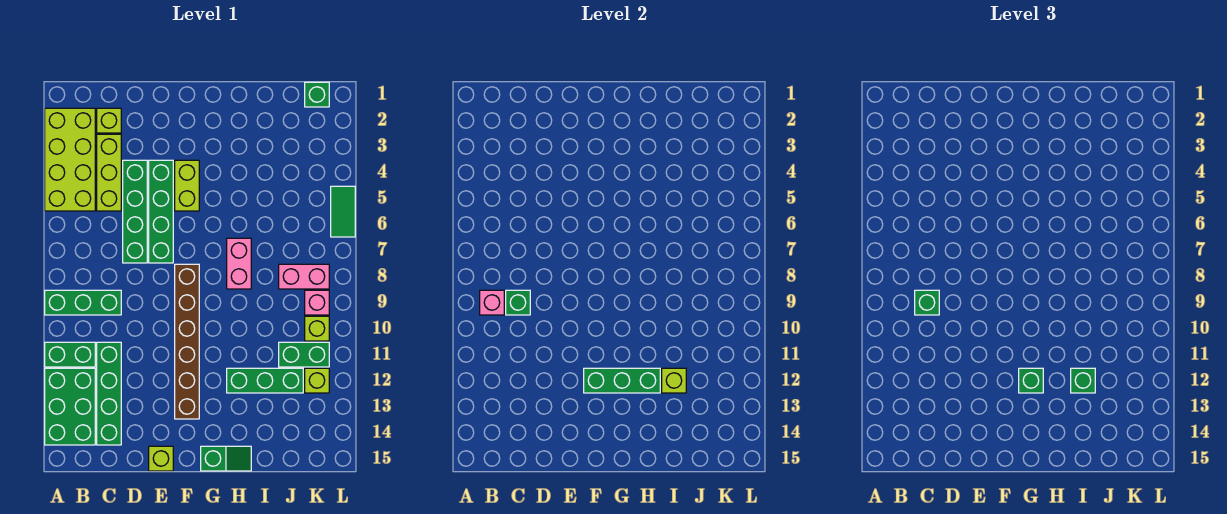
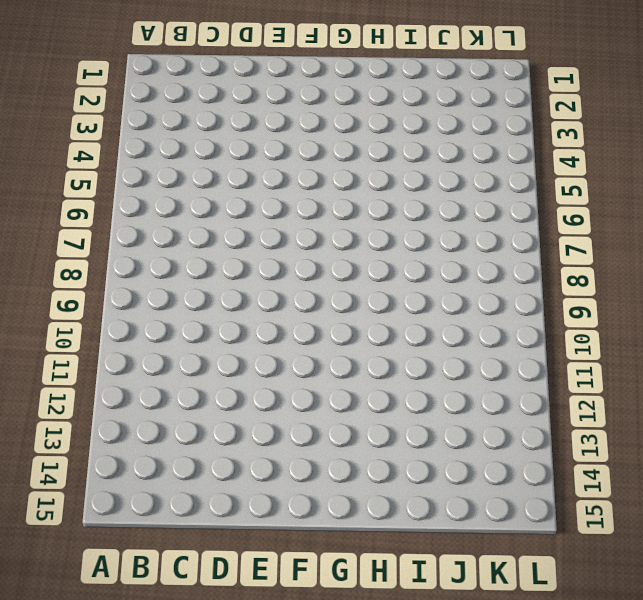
none -> lime brick A2:B5 level 1
none -> green brick A9:C9 level 1
none -> green brick A11:B11 level 1

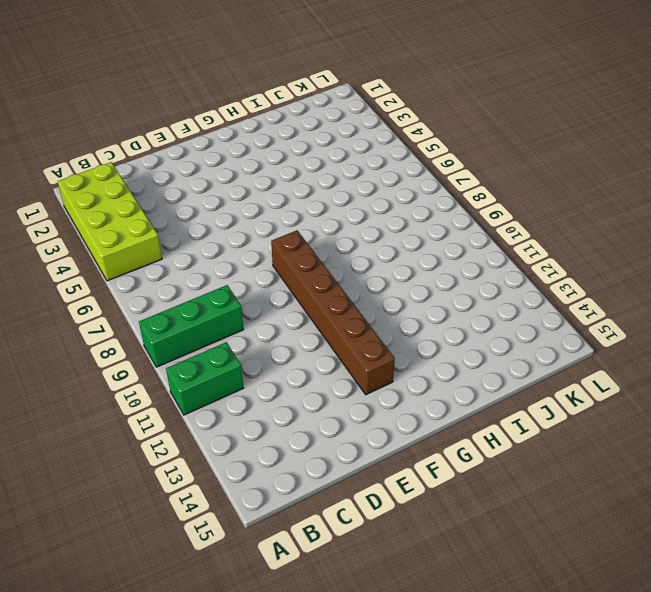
none -> green brick A12:B14 level 1
none -> lime brick C2 level 1
none -> lime brick C3:C5 level 1

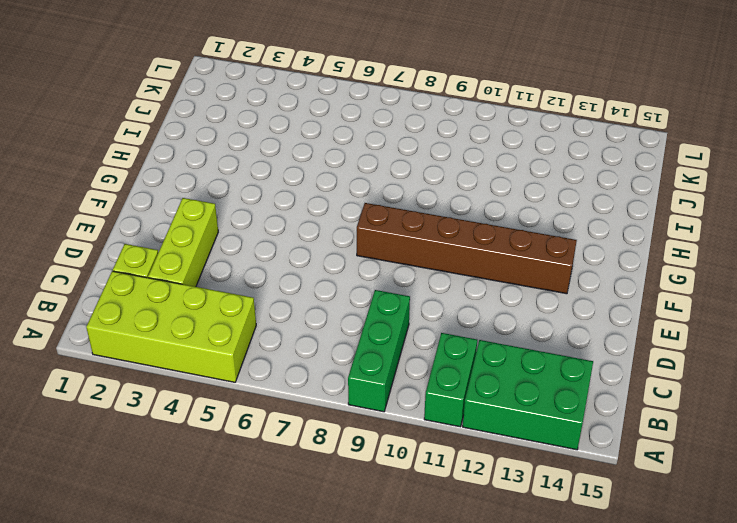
lime brick C3:E3 level 1 -> lime brick C3:C5 level 1
none -> green brick C11:C14 level 1
none -> green brick D4:D7 level 1
none -> green brick E4:E7 level 1

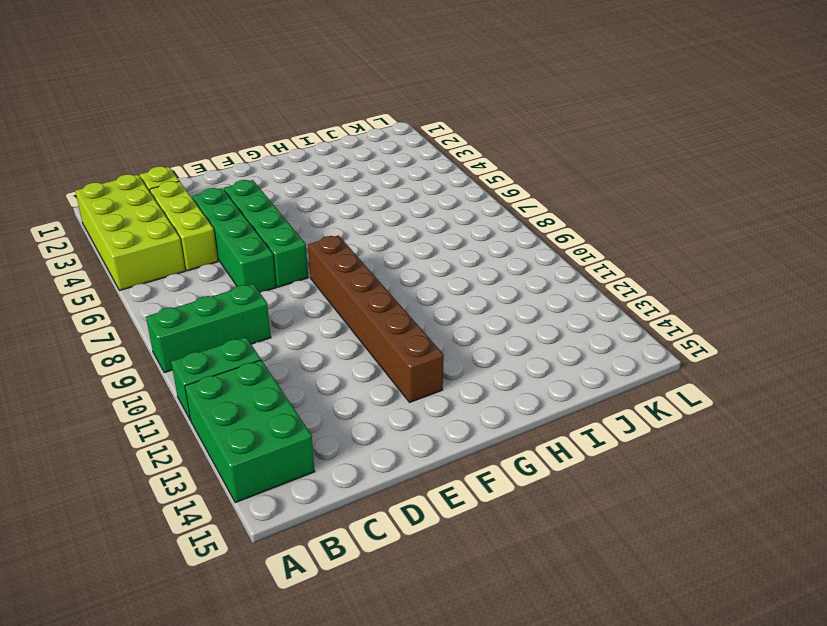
none -> green brick C11:C14 level 1
none -> lime brick E15 level 1
none -> lime brick F4:F5 level 1

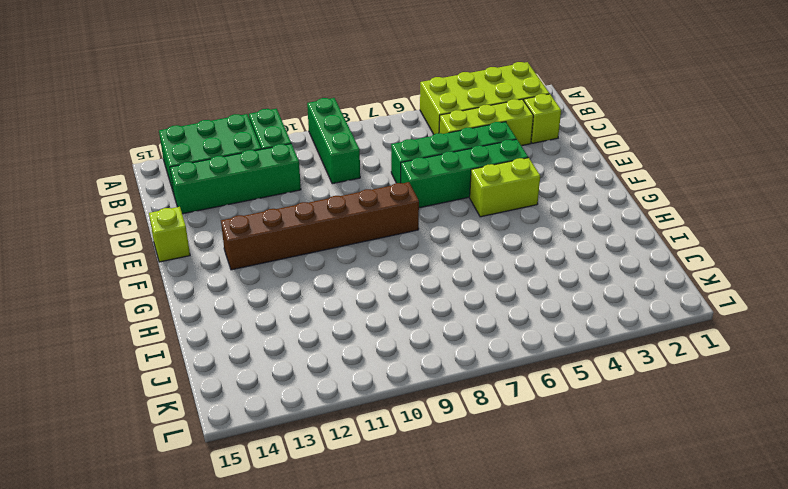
none -> green slope G15:H15 level 1 top G
none -> pink brick H7:H8 level 1
none -> green brick H12:J12 level 1

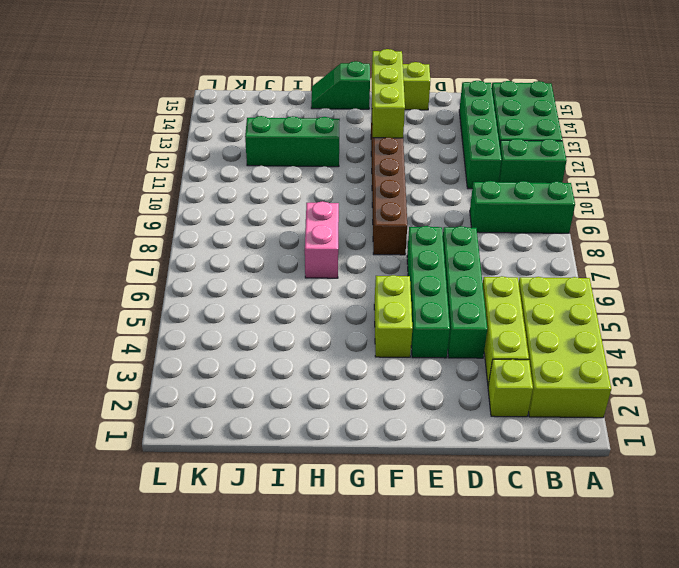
lime brick F12:F14 level 2 -> green brick F12:H12 level 2
none -> pink brick J8:K8 level 1
none -> green brick J11:K11 level 1
none -> green brick K1 level 1

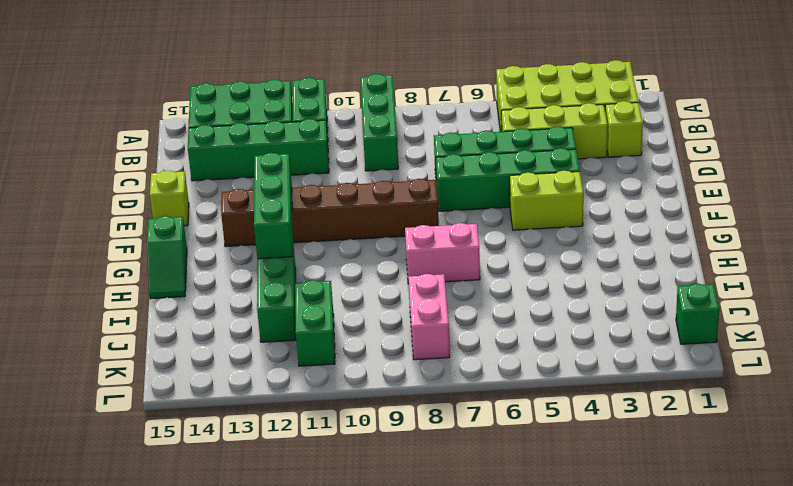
none -> pink brick K9 level 1
none -> lime brick K10 level 1
none -> lime brick K12 level 1

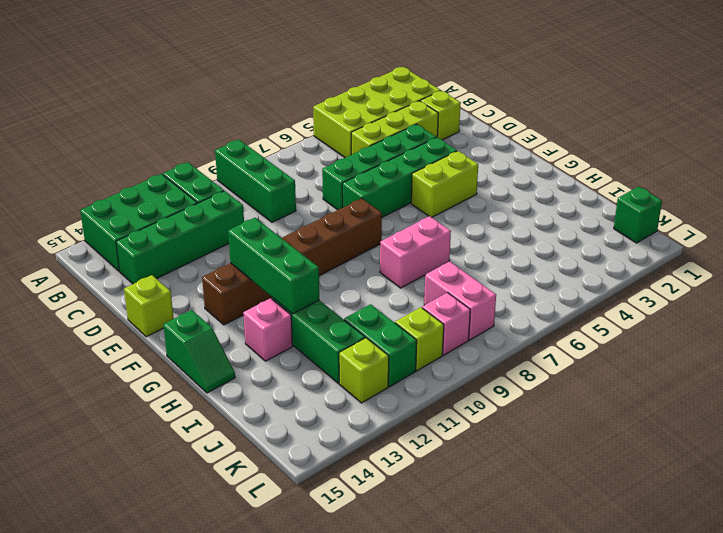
pink brick H13 level 1 -> pink brick B9 level 2
none -> green tile L5:L6 level 1
none -> green brick C9 level 2
none -> lime brick I12 level 2

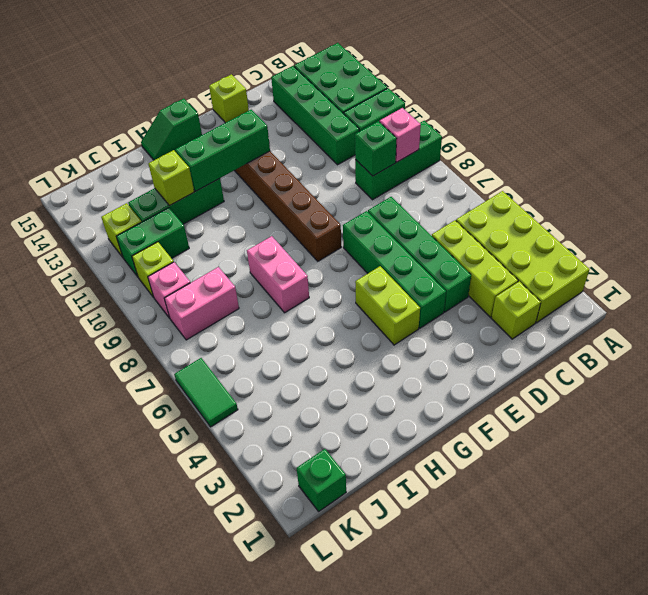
none -> green brick C9 level 3
none -> green brick G12 level 3
none -> green brick I12 level 3

